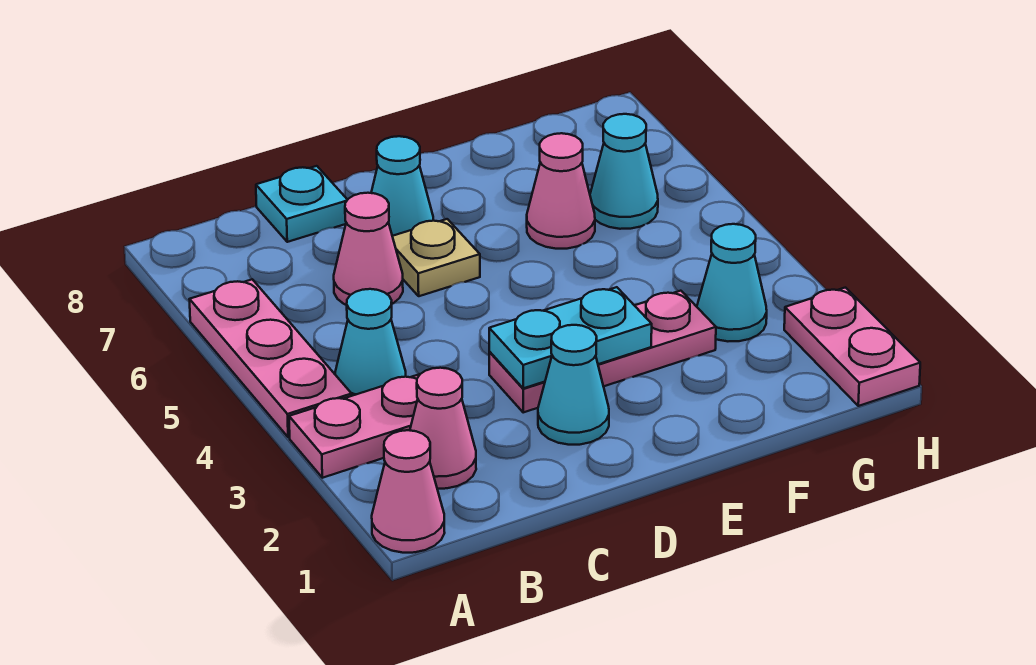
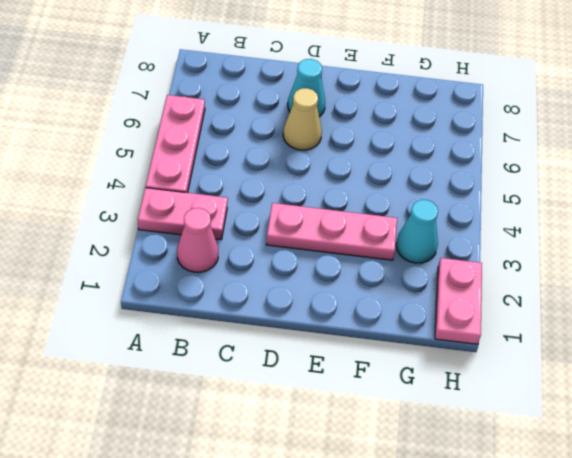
tan cone D6 level 1 -> tan plate D6 level 1
none -> pink cone A1 level 1
none -> cyan cone B4 level 1
none -> pink cone C6 level 1

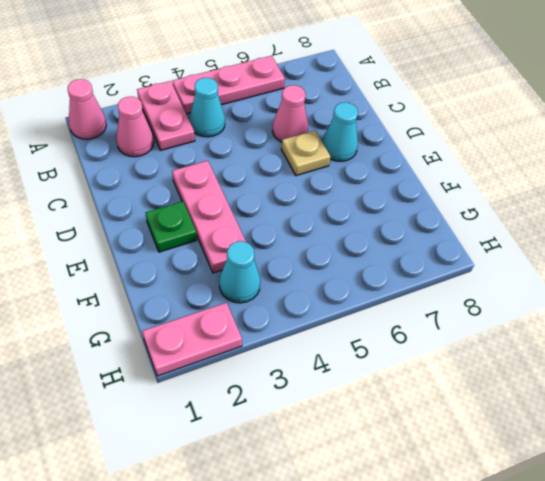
green plate E2 level 1 -> none
none -> cyan plate C8 level 1
none -> cyan cone D2 level 1
none -> pink cone F6 level 1

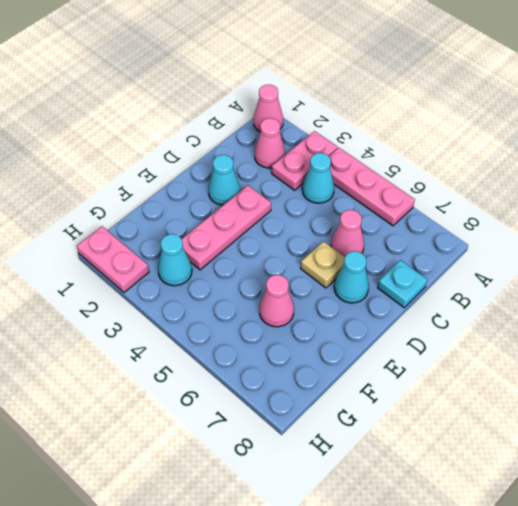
none -> cyan cone G6 level 1
none -> cyan plate D3:E3 level 2

